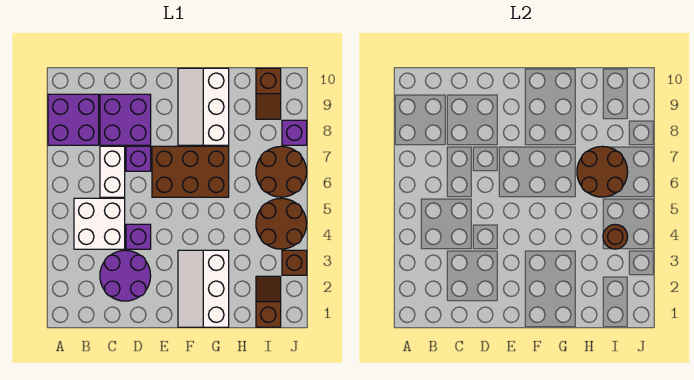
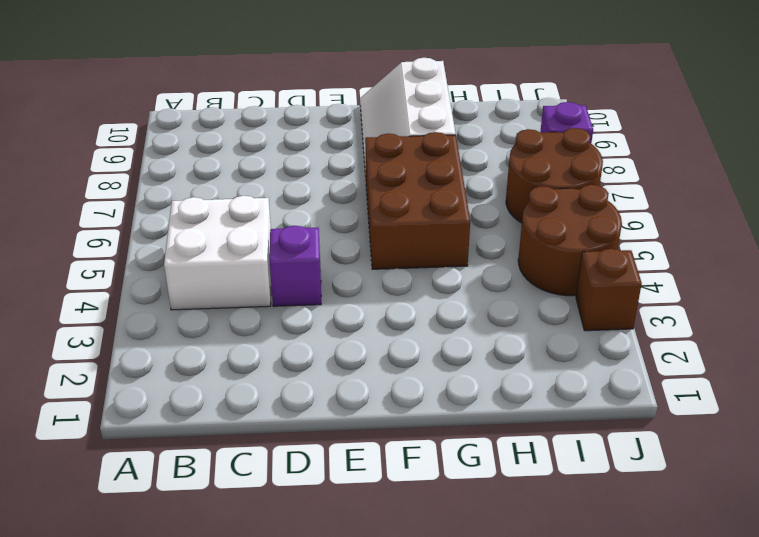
brown brick F5:G7 level 1 -> brown brick E6:G7 level 1
none -> purple brick A8:B9 level 1
none -> purple round brick C2:D3 level 1
none -> white brick C6:C7 level 1

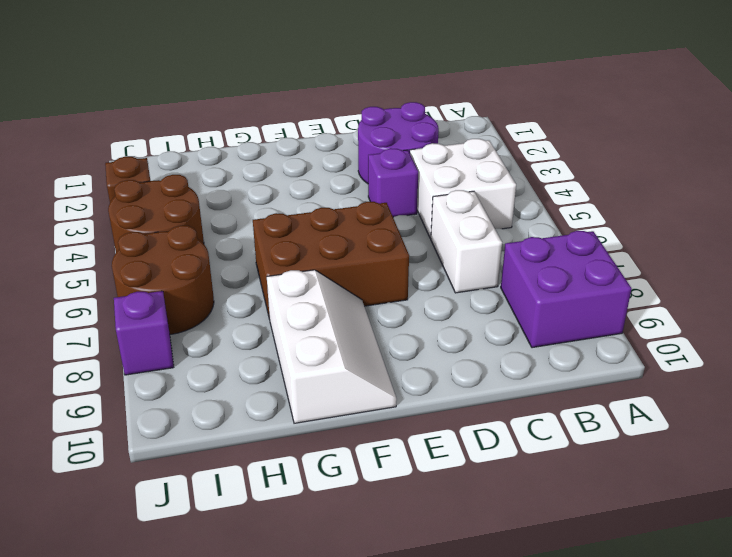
none -> purple brick C8:D9 level 1
none -> purple brick D7 level 1
none -> white slope F1:G3 level 1 top G

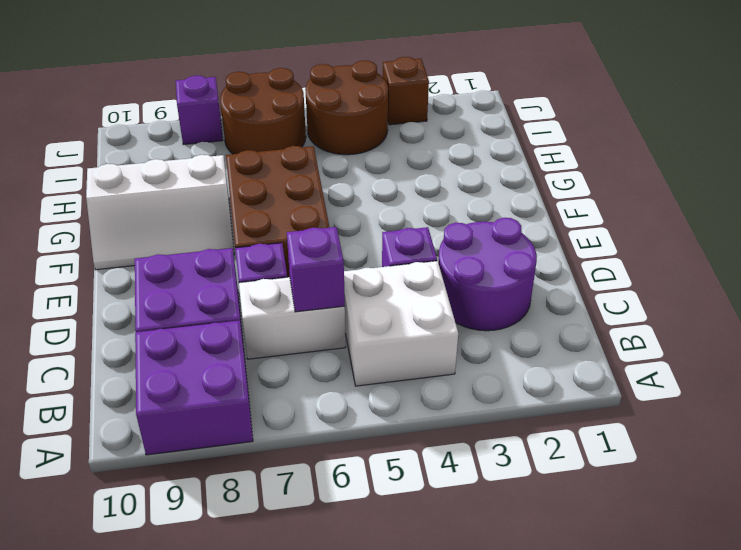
purple brick C6 level 2 -> none
none -> white slope F1:G3 level 1 top G
none -> brown slope I1:I2 level 1 top 1
none -> brown slope I9:I10 level 1 top 10

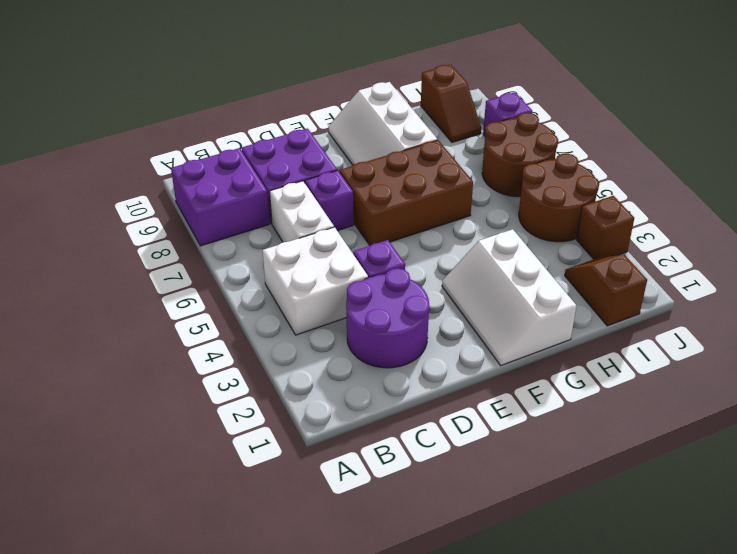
none -> brown round brick H6:I7 level 2
none -> brown round brick I4 level 2

